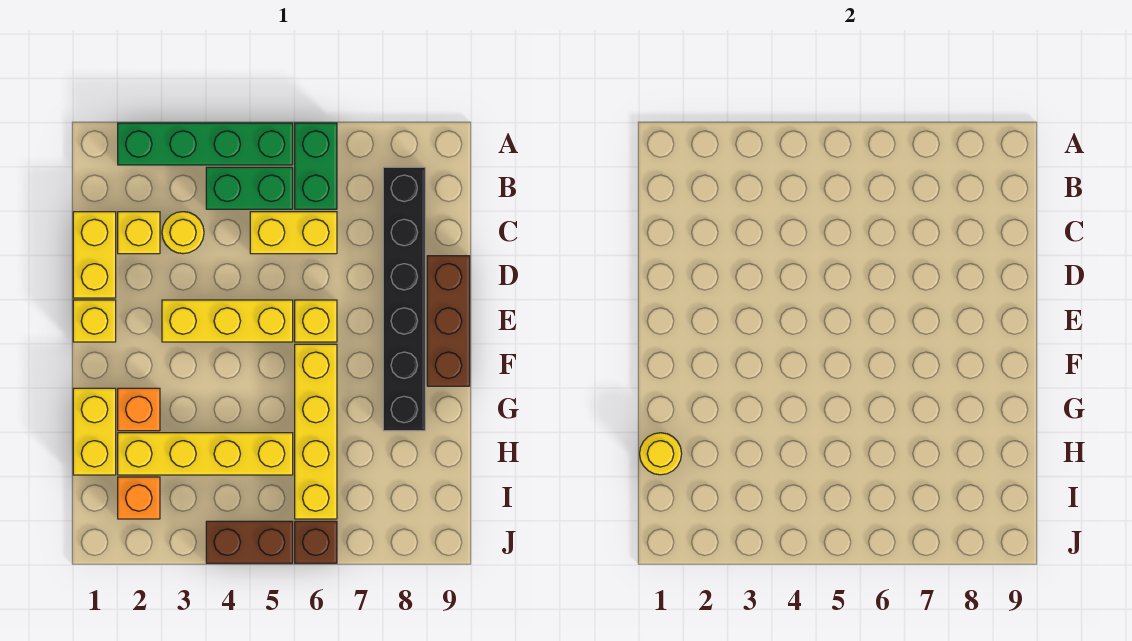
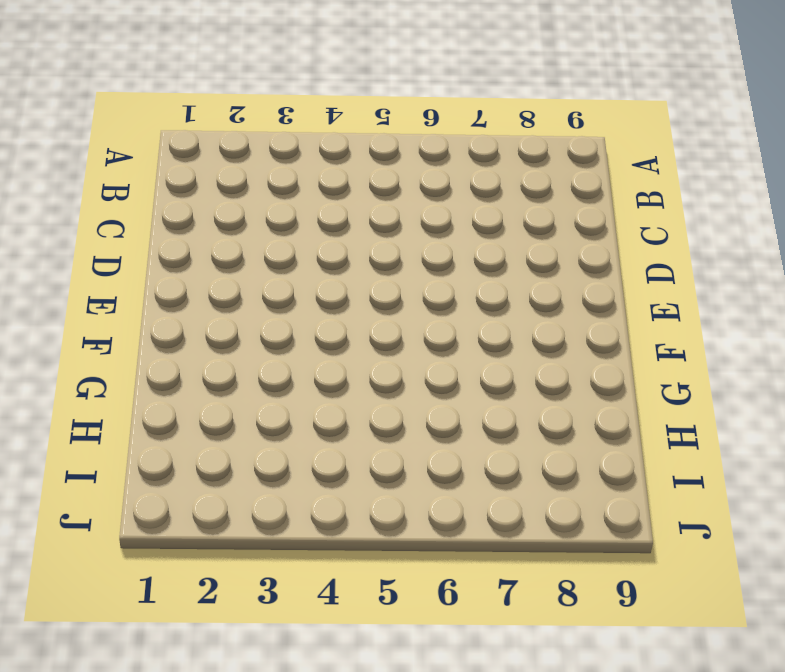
none -> green brick A2:A5 level 1
none -> green brick A6:B6 level 1
none -> green brick B4:B5 level 1

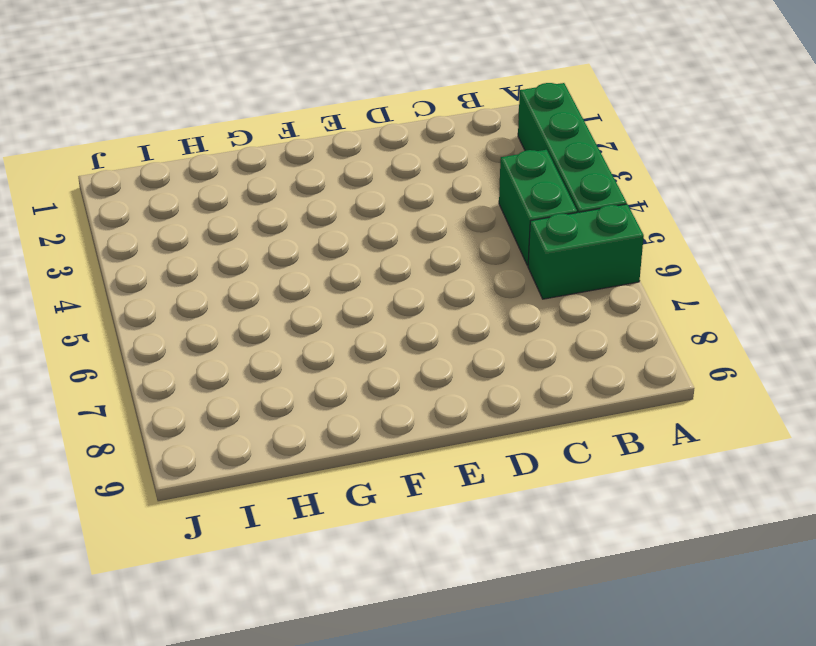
none -> black brick B8:G8 level 1
none -> yellow brick C1:D1 level 1
none -> yellow brick C2 level 1

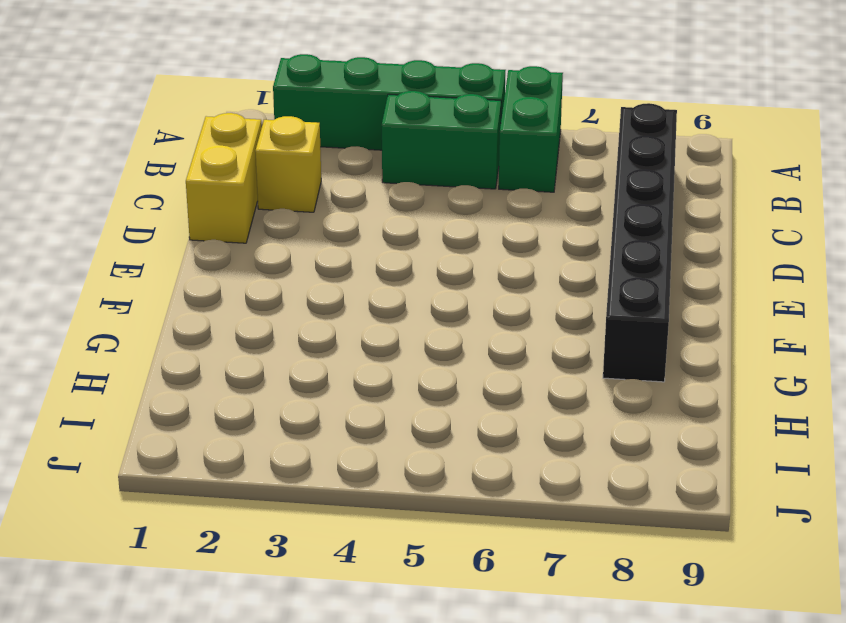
none -> yellow round brick C3 level 1
none -> yellow brick C5:C6 level 1
none -> brown brick D9:F9 level 1

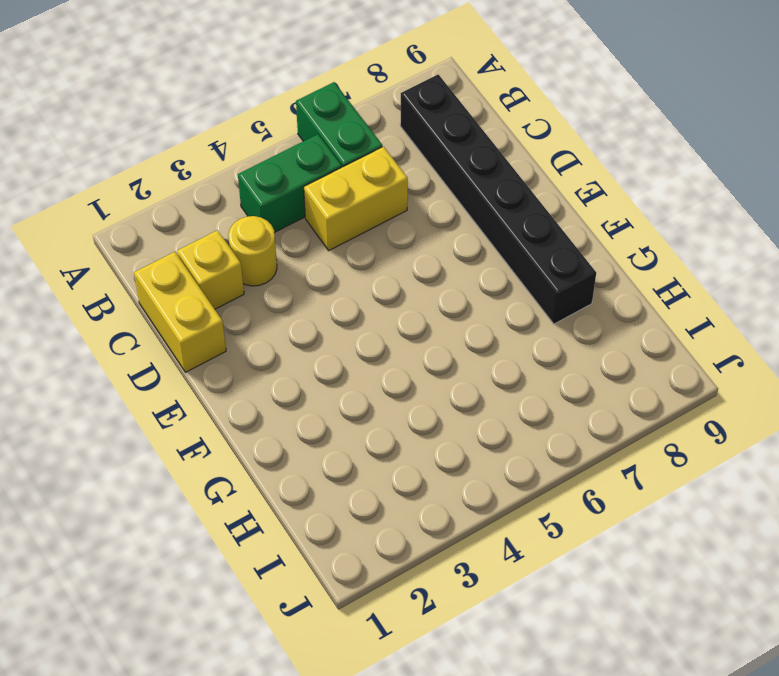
none -> green brick A2:A5 level 1
none -> brown brick D9:F9 level 1
none -> yellow brick E1 level 1

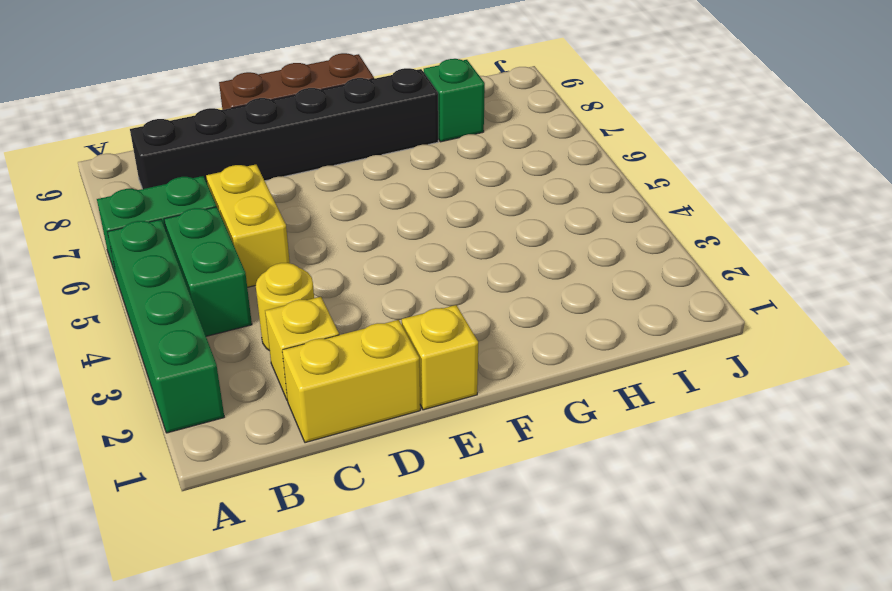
green brick H8 level 1 -> none
none -> yellow brick E3:E5 level 1
none -> yellow brick E6 level 1
none -> yellow brick F6:I6 level 1

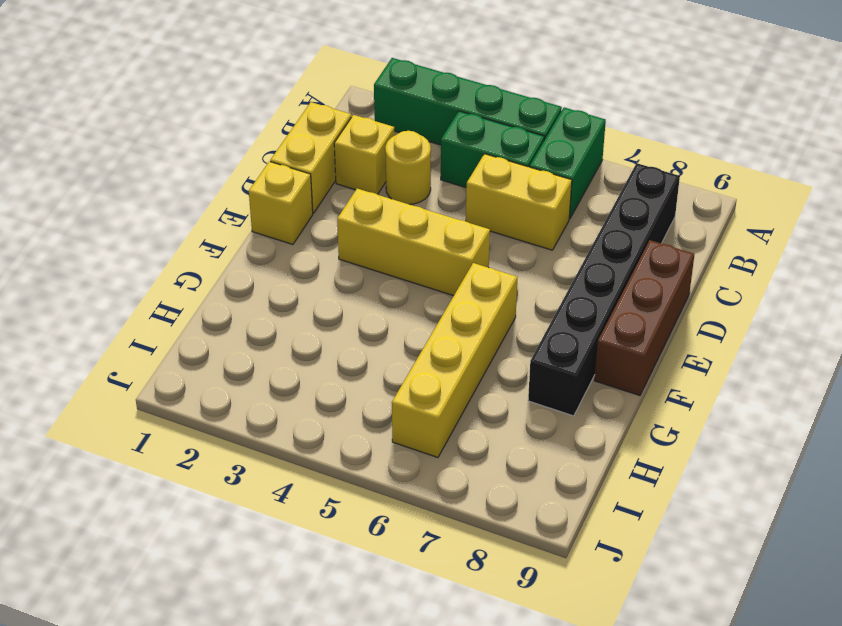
none -> yellow brick E6 level 1
none -> yellow brick G1:H1 level 1
none -> orange brick G2 level 1

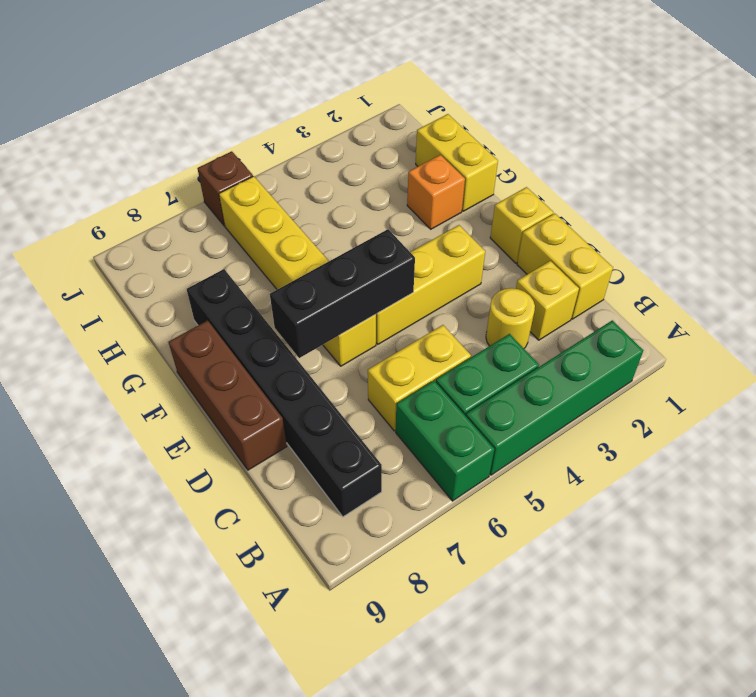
black brick E5:E7 level 2 -> none
none -> yellow brick H2:H5 level 1
none -> orange brick I2 level 1
none -> brown brick J4:J5 level 1

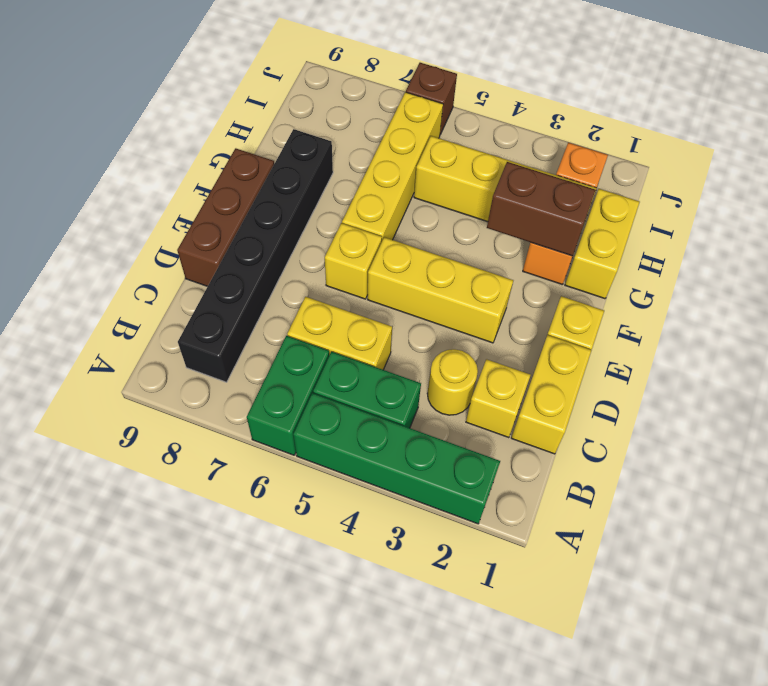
brown brick G2:G3 level 2 -> brown brick J4:J5 level 1
none -> yellow round brick H1 level 2

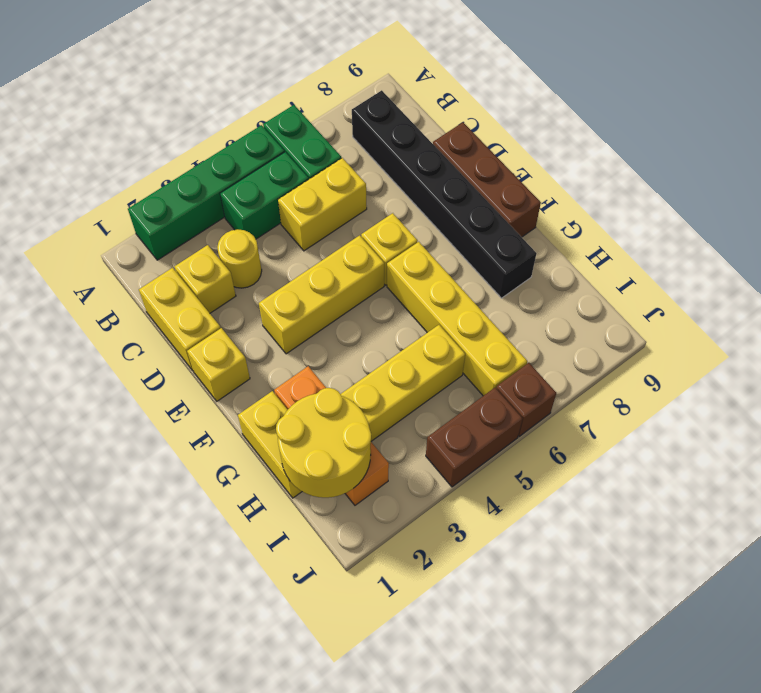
yellow round brick H1:I2 level 2 -> yellow round brick H1 level 2

